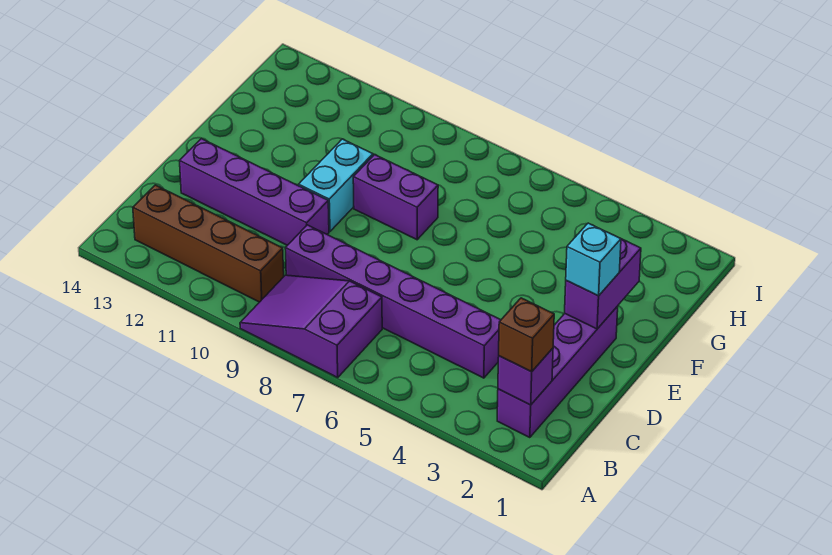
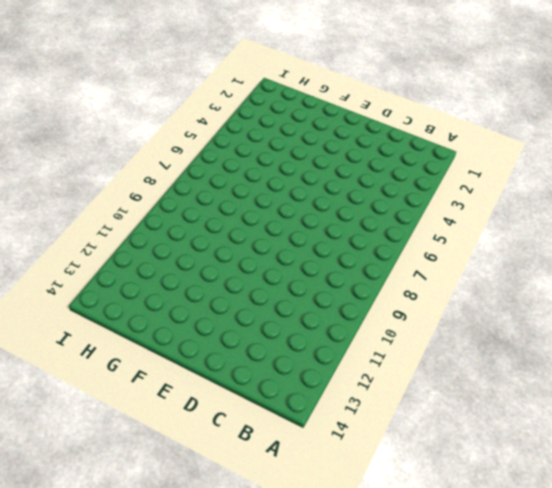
none -> purple slope A7:B9 level 1 top 7
none -> purple brick B2:E2 level 1

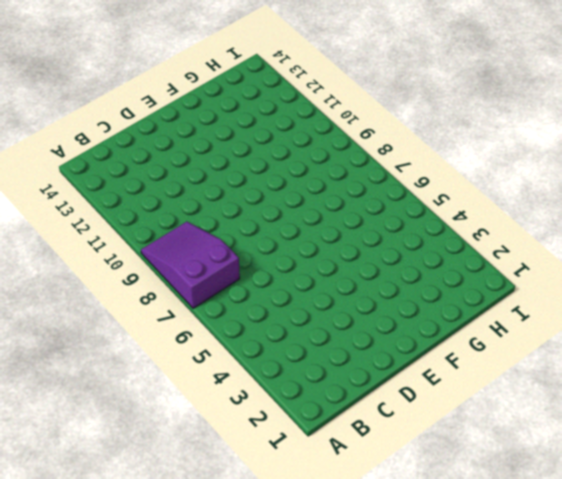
none -> purple brick B2:E2 level 1
none -> brown brick B10:B13 level 1

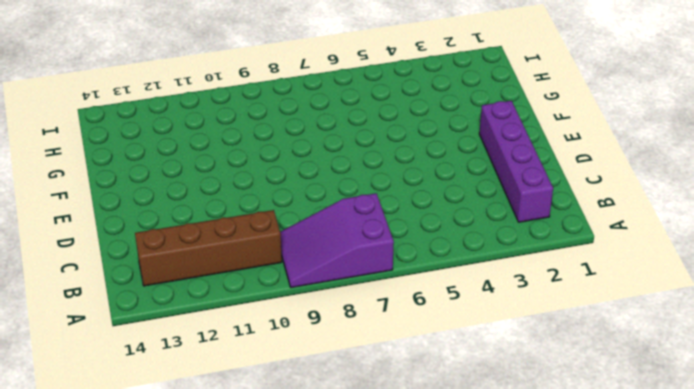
none -> purple brick C4:C9 level 1
none -> purple brick D10:D13 level 1

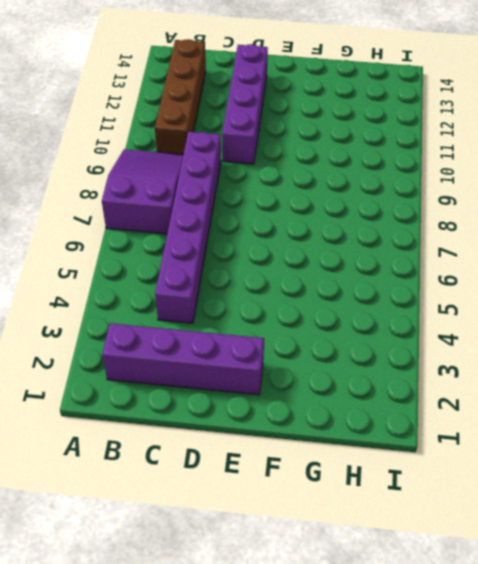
none -> cyan brick E10:F10 level 1
none -> purple brick F8:F9 level 1

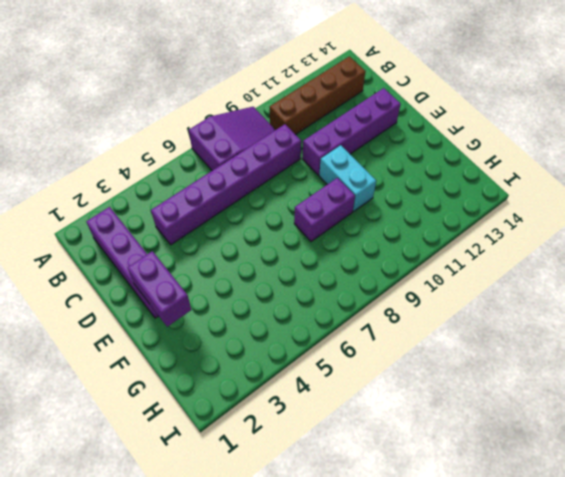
none -> purple brick B2 level 2
none -> brown brick B2 level 3

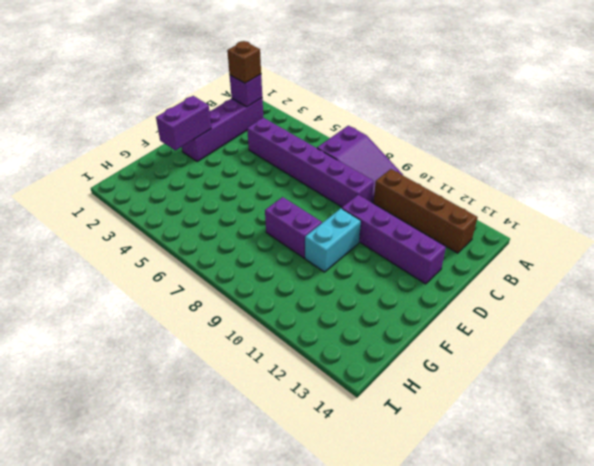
none -> cyan brick E2 level 3

